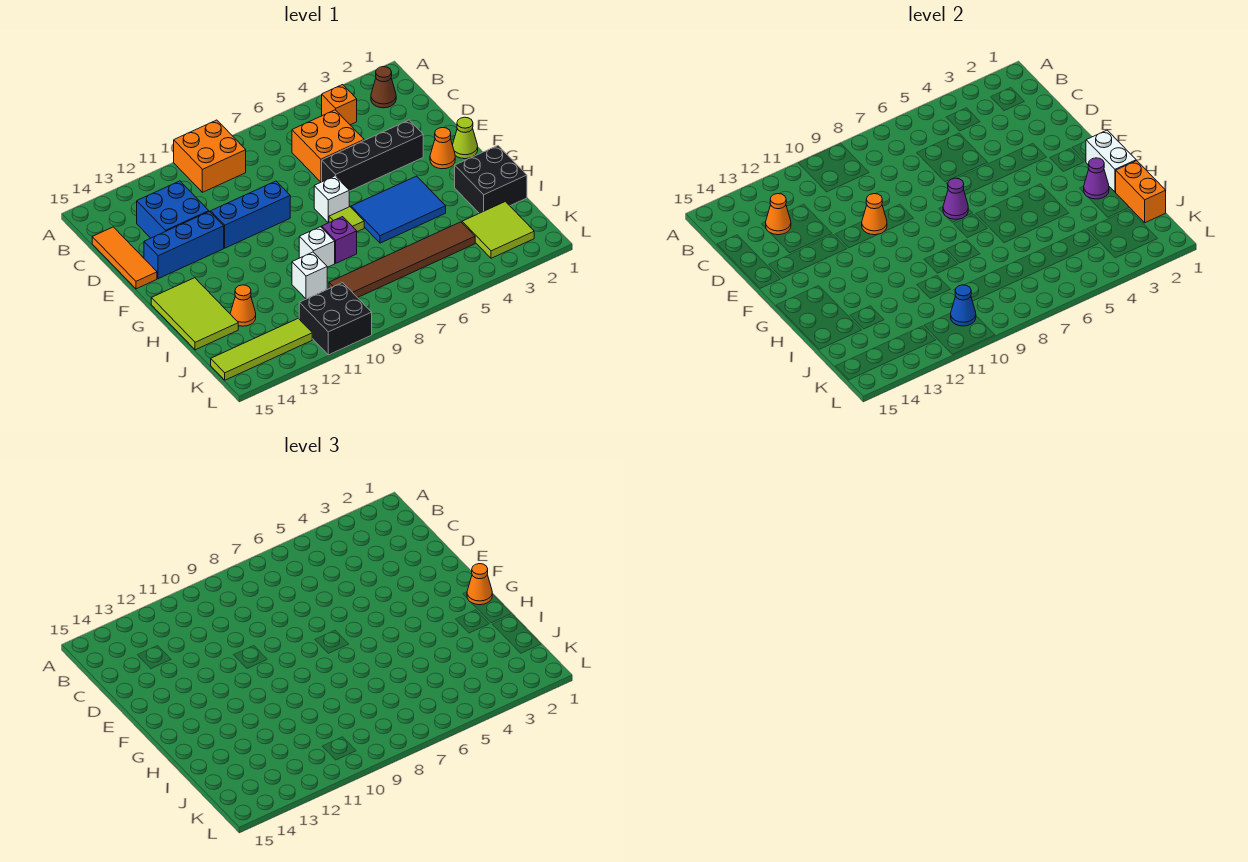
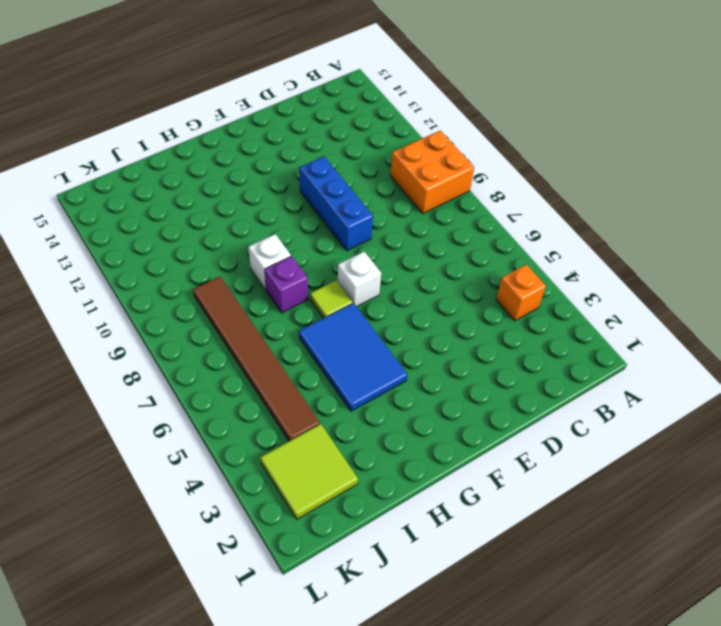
none -> brown cone B2 level 1
none -> orange brick C5:D6 level 1
none -> blue brick C12:D13 level 1
none -> orange tile C15:E15 level 1

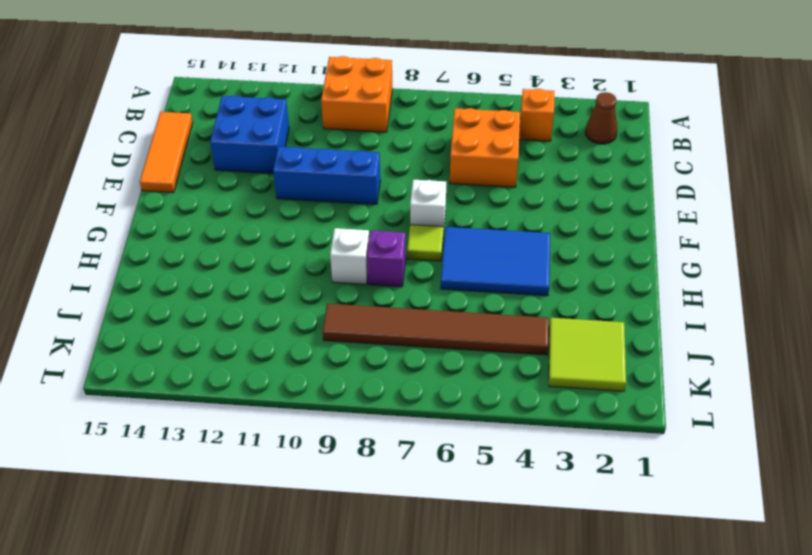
none -> black brick E3:E6 level 1
none -> blue brick E12:E14 level 1
none -> lime cone F1 level 1
none -> orange cone F2 level 1

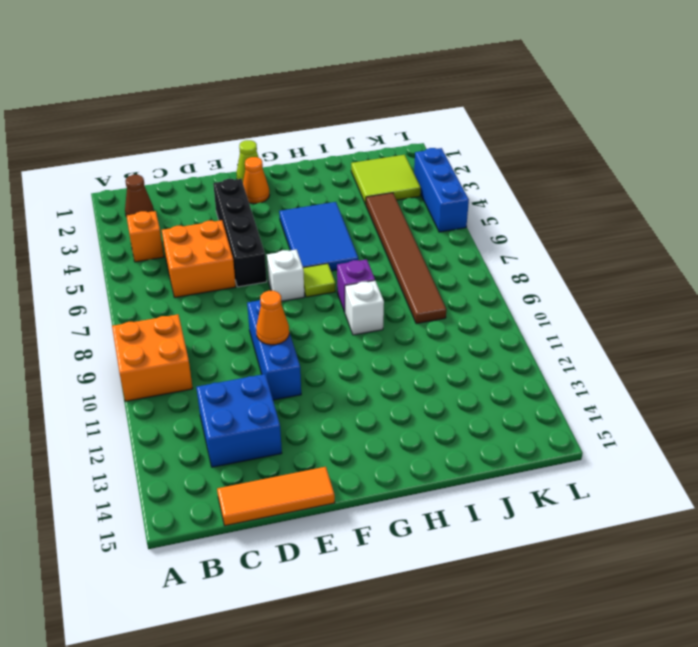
blue brick L3:L5 level 1 -> blue brick E12:E14 level 1
none -> lime tile G14:I15 level 1
none -> black brick H1:I2 level 1
none -> white brick I10 level 1
none -> orange cone I13 level 1

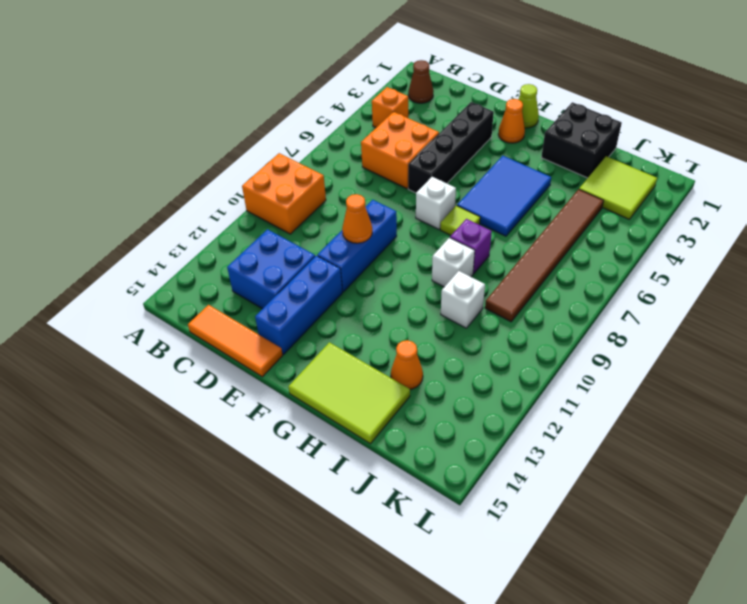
none -> black brick K10:L11 level 1
none -> lime tile K12:K15 level 1
none -> orange cone C13 level 2
none -> purple cone F7 level 2

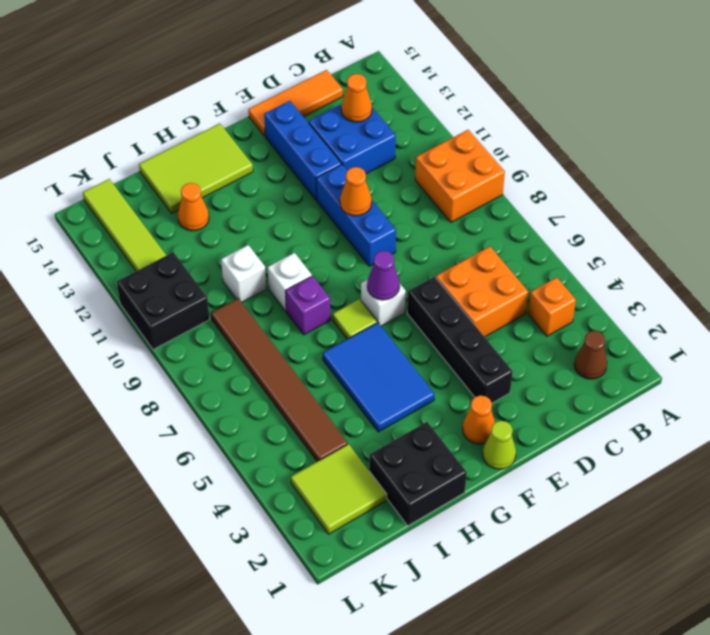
none -> white brick G1:H1 level 2
none -> purple cone H2 level 2
none -> orange brick I1:J1 level 2
none -> blue cone K10 level 2

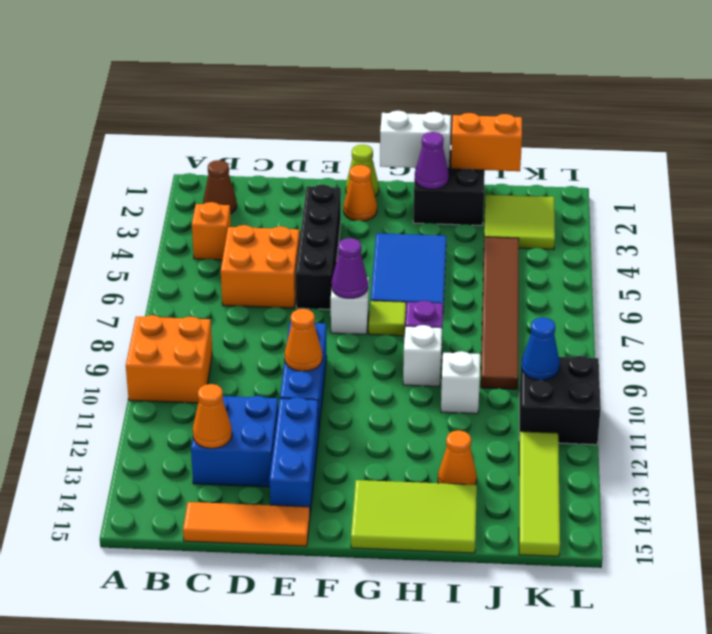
none -> orange cone G1 level 3

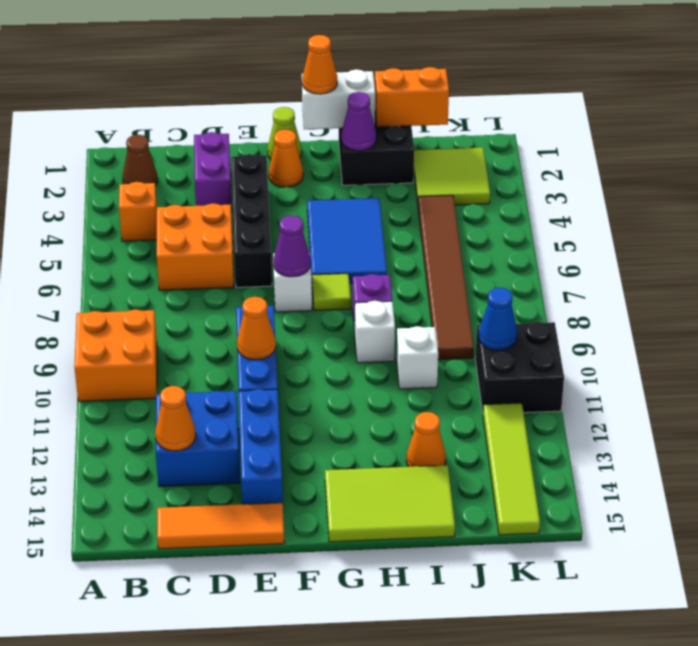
purple brick D2:D3 level 1 -> none

